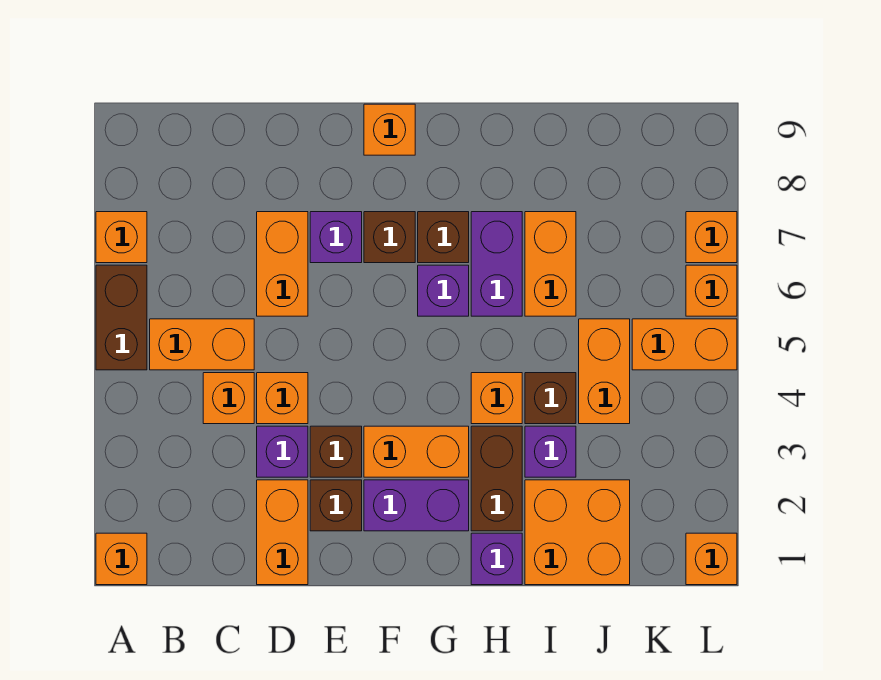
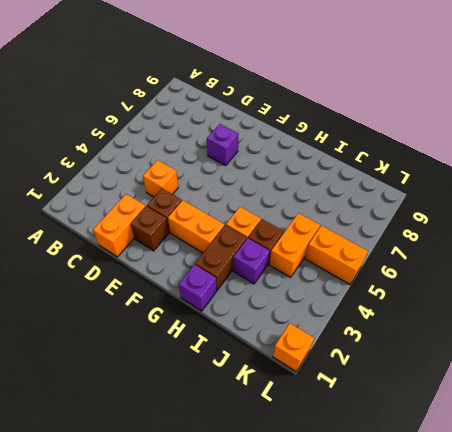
none -> orange brick A1 level 1
none -> brown brick A5:A6 level 1
none -> orange brick A7 level 1
none -> orange brick B5:C5 level 1

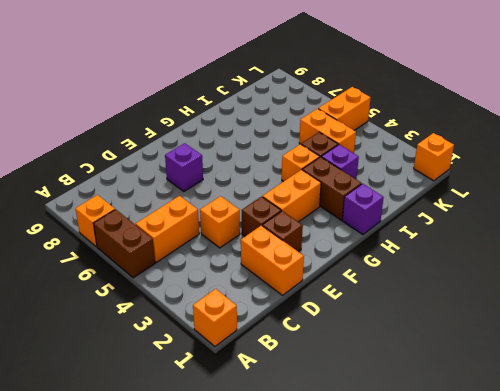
none -> orange brick C4 level 1
none -> purple brick D3 level 1
none -> orange brick D6:D7 level 1
none -> purple brick F2:G2 level 1

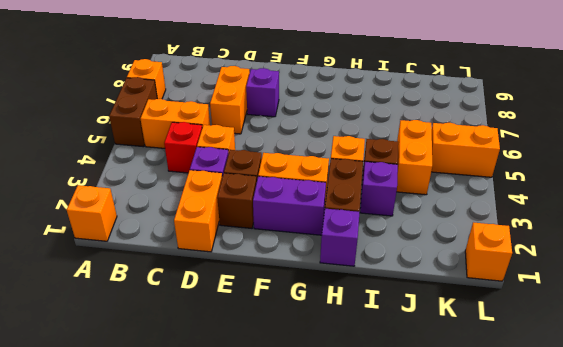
red brick C4 level 1 -> orange brick C4 level 1
none -> brown brick F7 level 1
none -> orange brick F9 level 1
none -> purple brick G6 level 1
none -> brown brick G7 level 1

